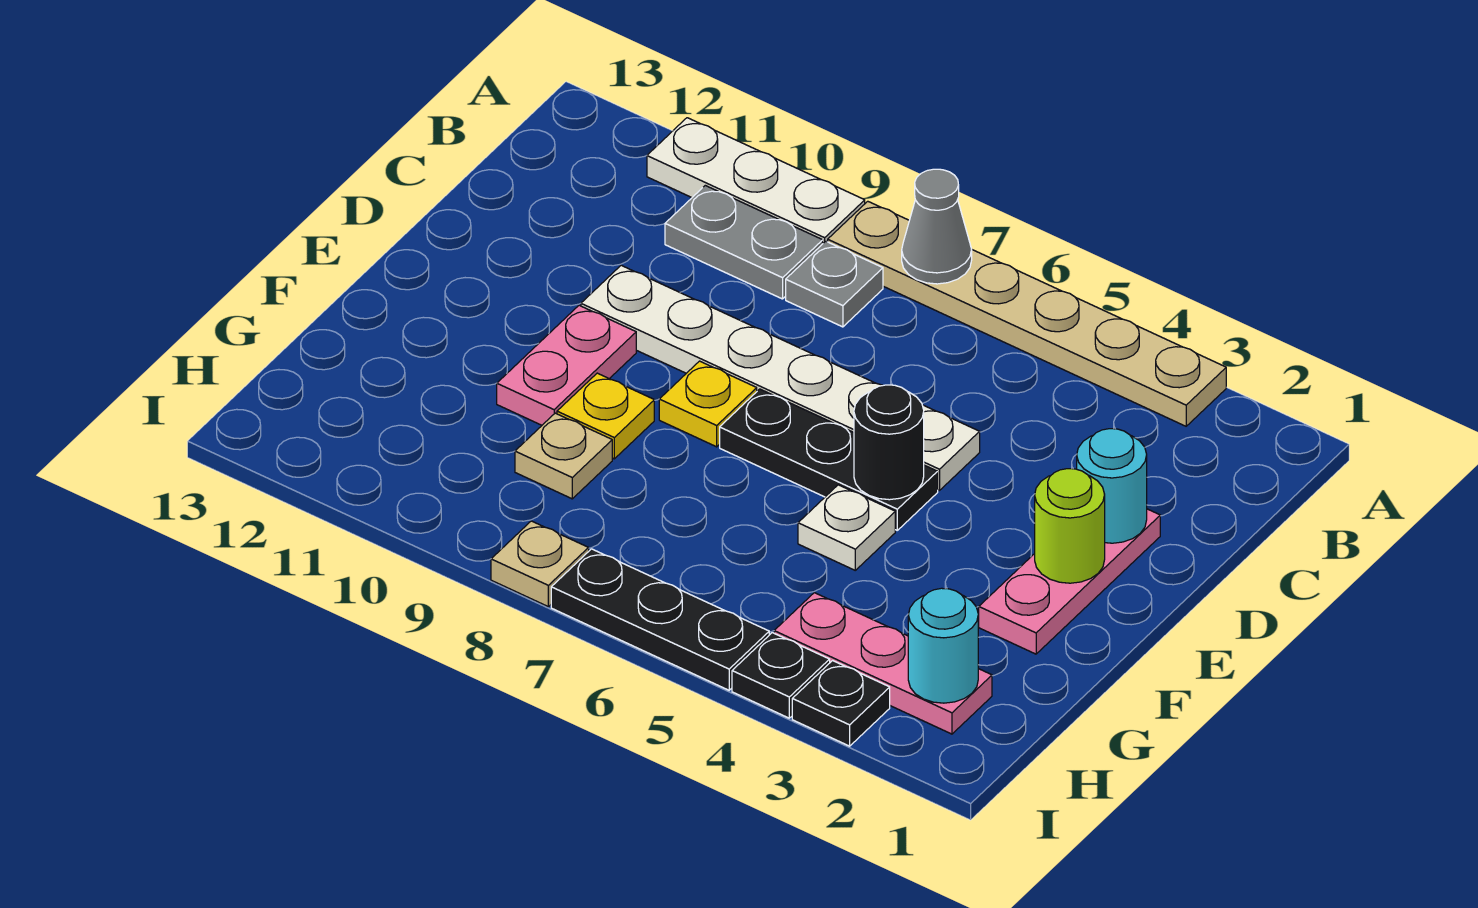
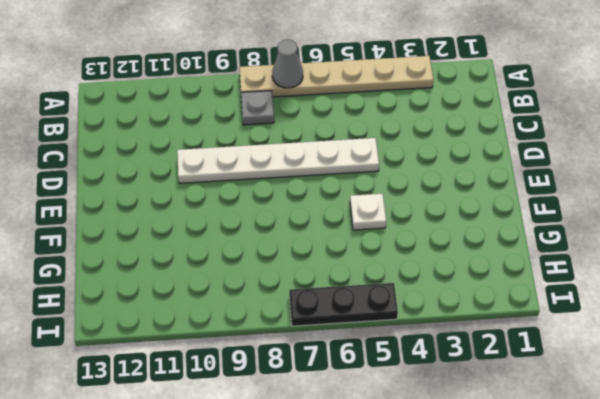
none -> white plate A9:A11 level 1
none -> grey plate B9:B10 level 1
none -> pink plate D2:F2 level 1

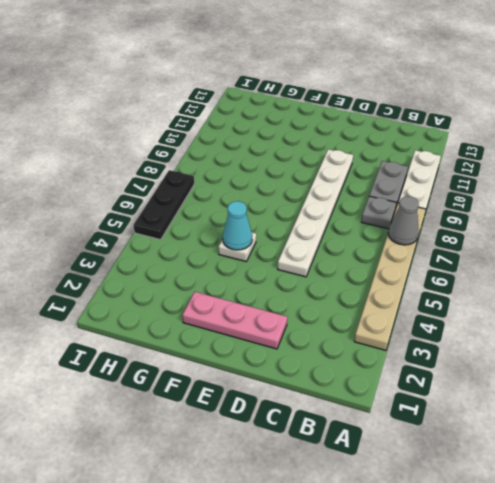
cyan cone F5 level 2 -> none
none -> black plate E5:E7 level 1
none -> yellow plate E8 level 1
none -> pink plate E10:F10 level 1

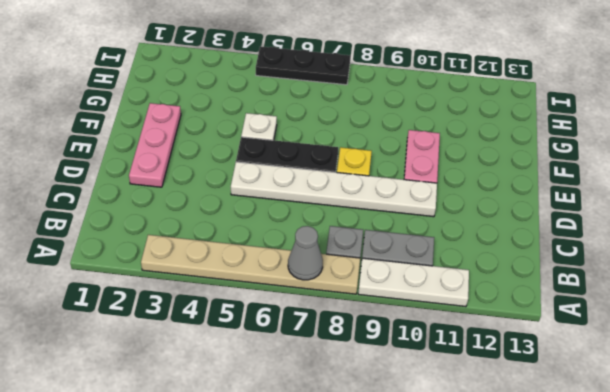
none -> yellow plate F9 level 1
none -> tan plate G9 level 1
none -> pink plate H2:H4 level 1

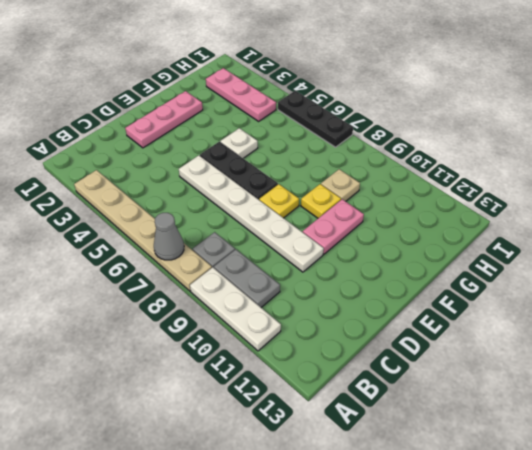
none -> black plate I3 level 1
none -> black plate I4 level 1
none -> tan plate I8 level 1

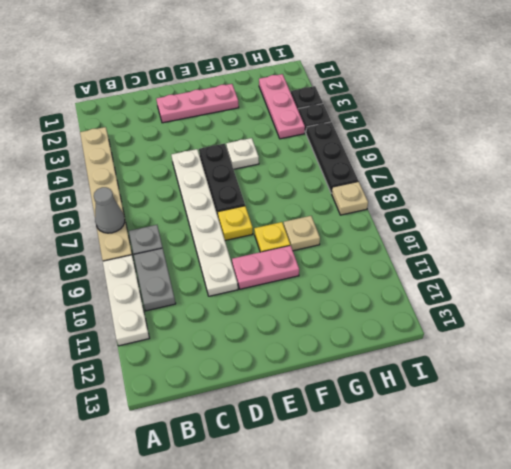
none -> cyan round brick D2 level 2
none -> lime round brick E2 level 2
none -> black round brick E5 level 2

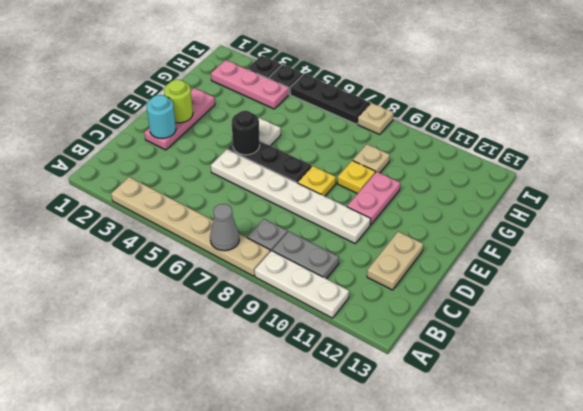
tan plate C12:D12 level 1 -> none
none -> cyan round brick H2 level 2

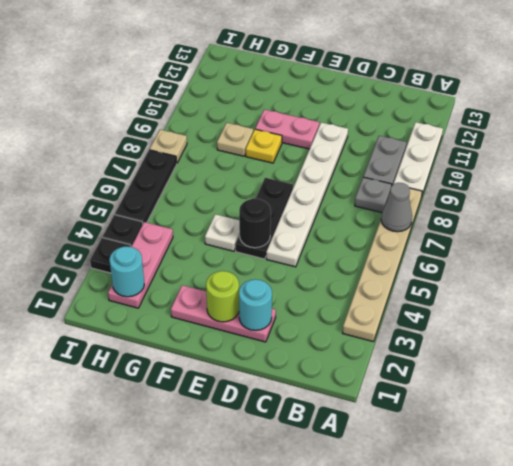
none -> yellow plate E8 level 1

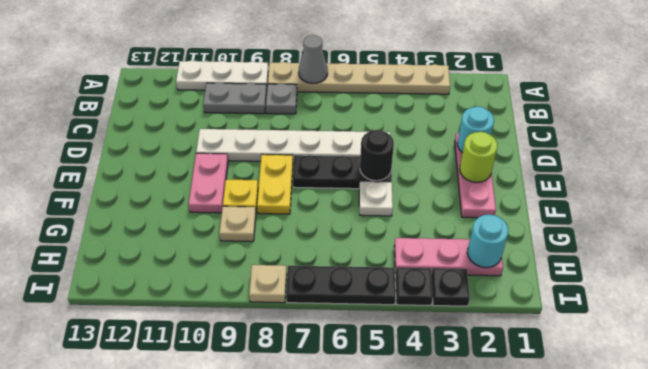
yellow plate E8:F8 level 1 -> yellow plate E8 level 1

